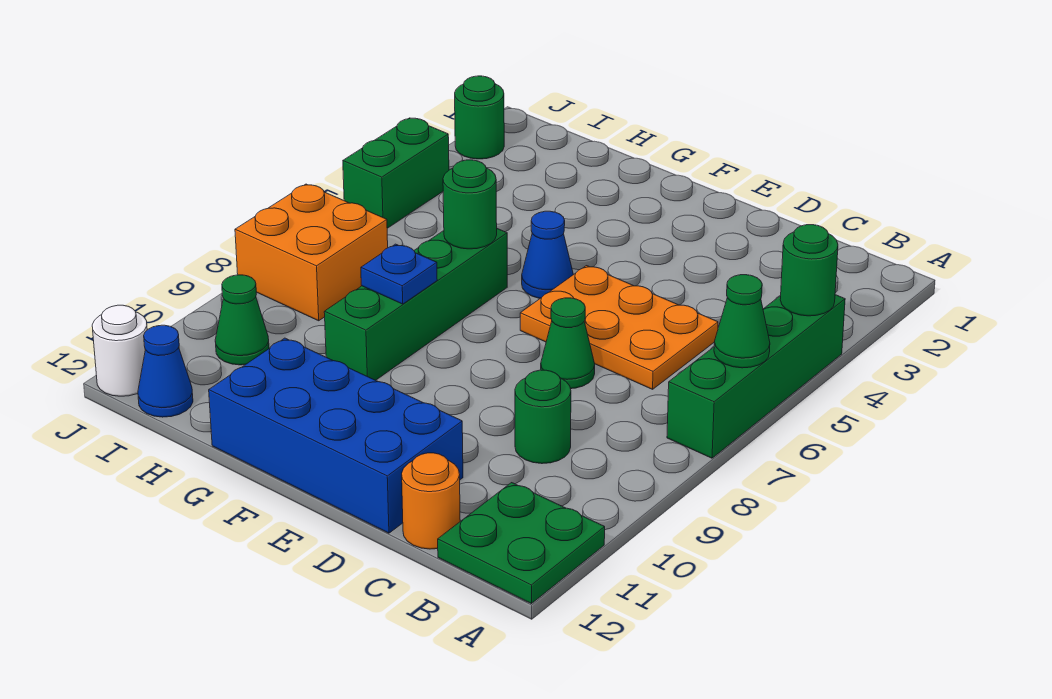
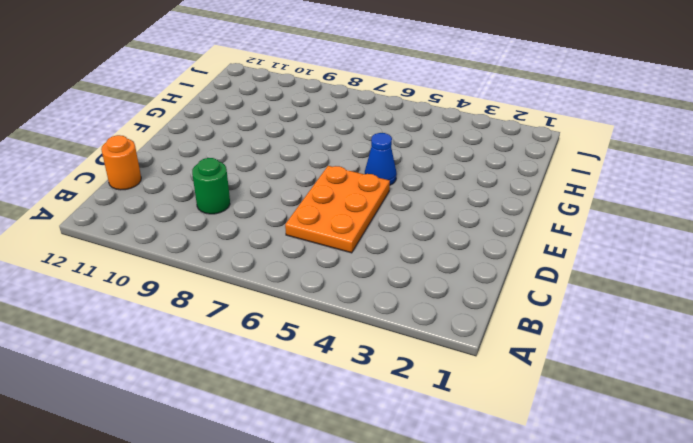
none -> green brick A4:A7 level 1
none -> green plate A11:B12 level 1
none -> green cone D7 level 1

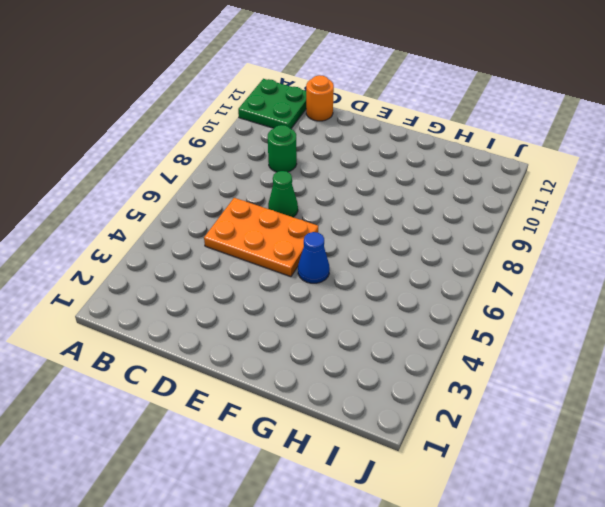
none -> green brick A4:A7 level 1
none -> blue brick D11:G12 level 1
none -> green brick G6:G9 level 1

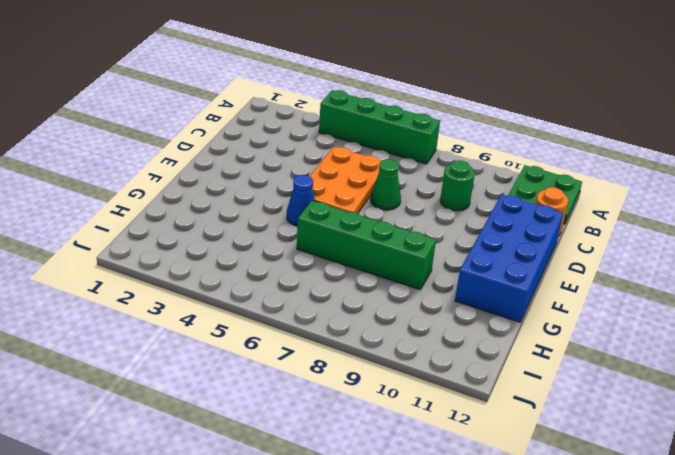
none -> orange brick I7:J8 level 1
none -> green cone I10 level 1
none -> blue cone I12 level 1

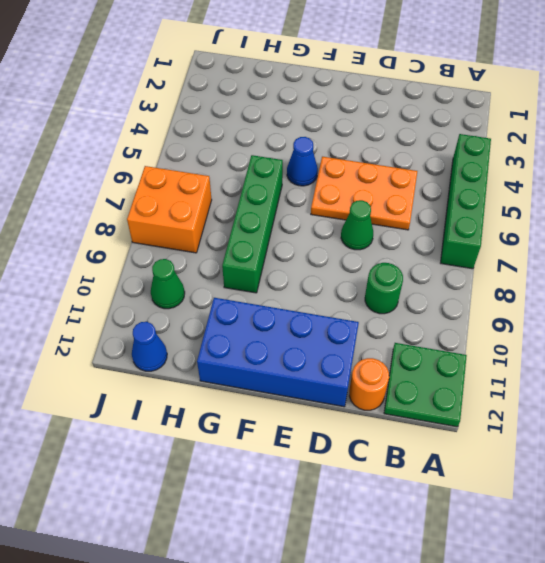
none -> green round brick J2 level 1
none -> green brick J4:J5 level 1
none -> white round brick J12 level 1

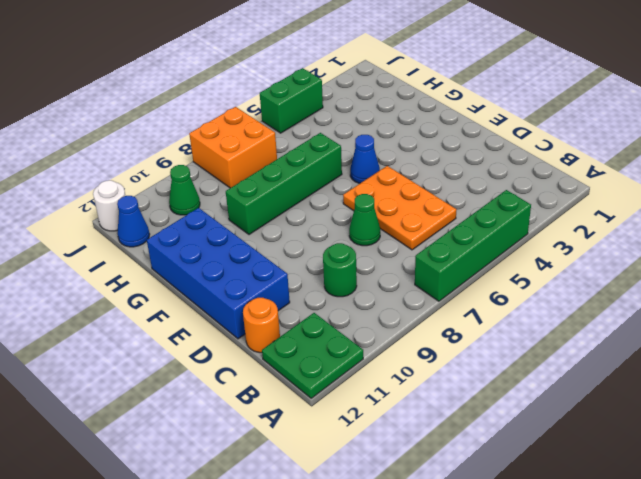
none -> green round brick J2 level 1
none -> green round brick A4 level 2
none -> green cone A6 level 2

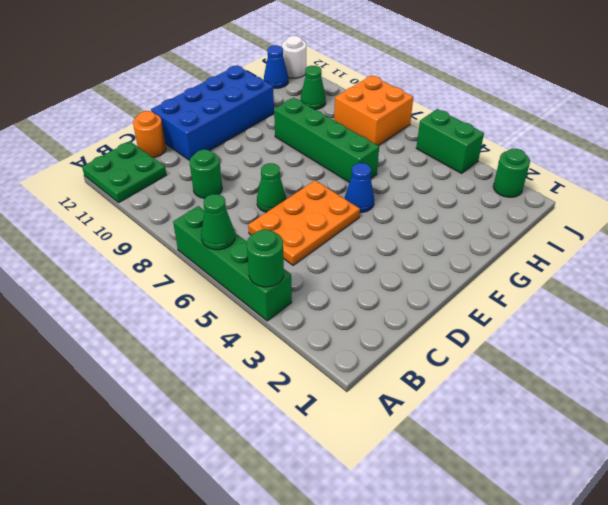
none -> green round brick G6 level 2
none -> blue plate G8 level 2

